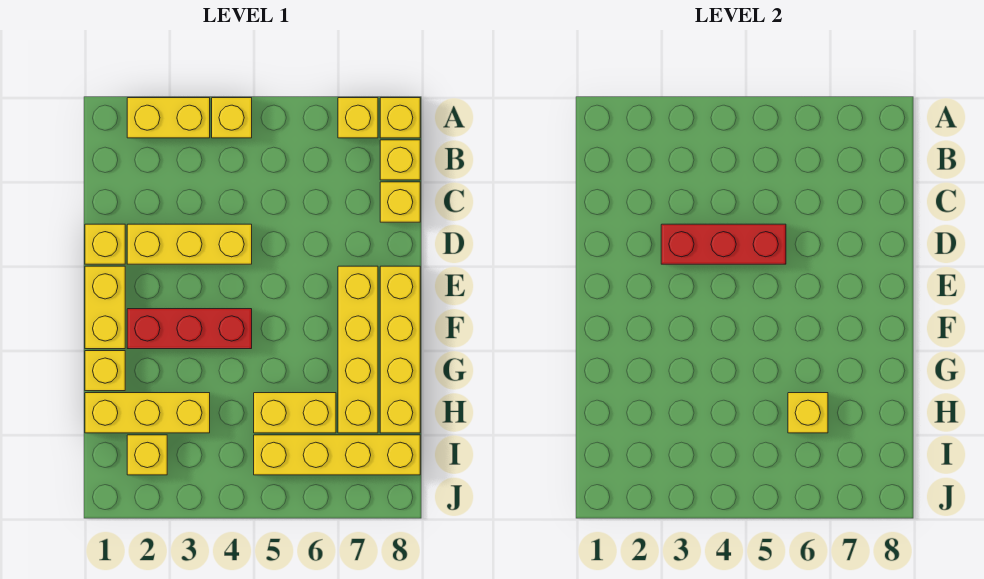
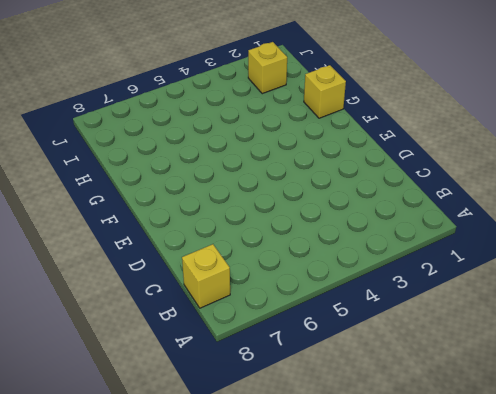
none -> yellow brick A2:A3 level 1
none -> yellow brick A4 level 1
none -> yellow brick A7 level 1

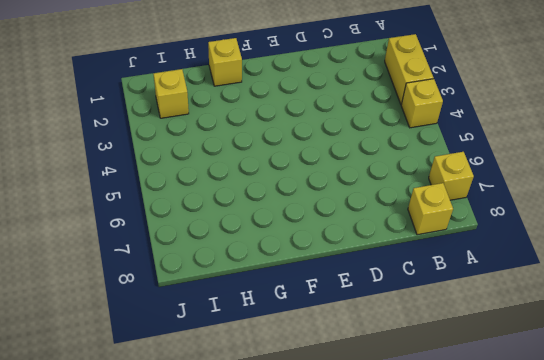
none -> yellow brick A8 level 1
none -> yellow brick C8 level 1
none -> yellow brick D1 level 1

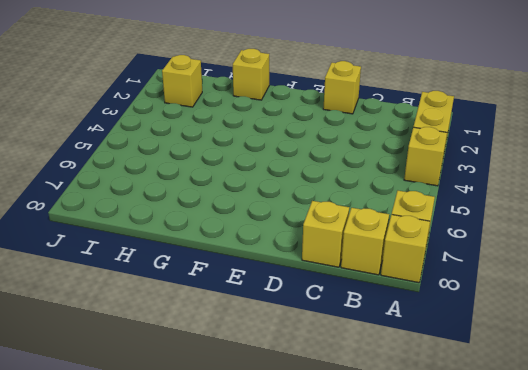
none -> yellow brick D2:D4 level 1
none -> yellow brick E1:F1 level 1
none -> yellow brick E7:H7 level 1

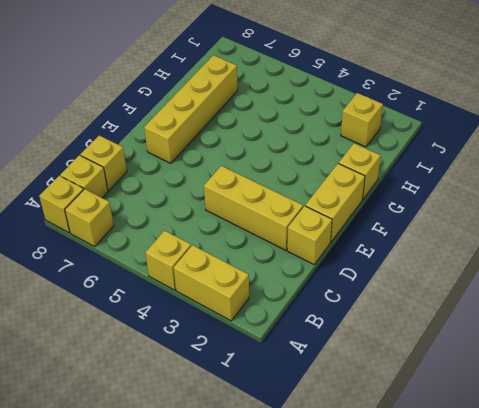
none -> yellow brick E8:H8 level 1
none -> red brick F2:F4 level 1
none -> yellow brick H1:H3 level 1

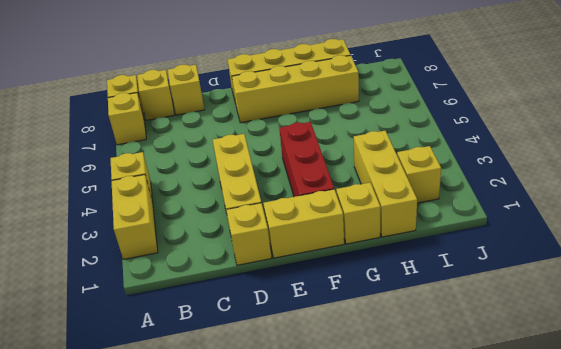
none -> yellow brick H5:H6 level 1
none -> yellow brick I5:I8 level 1
none -> red brick D3:D5 level 2

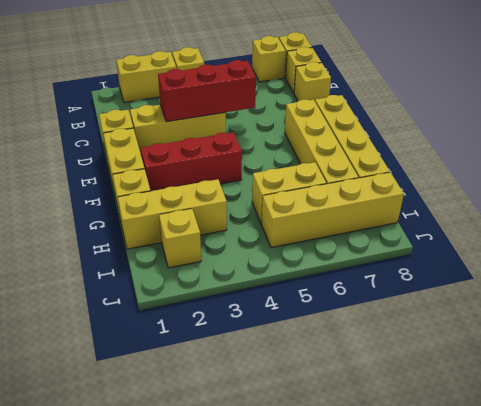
none -> yellow brick H6 level 2

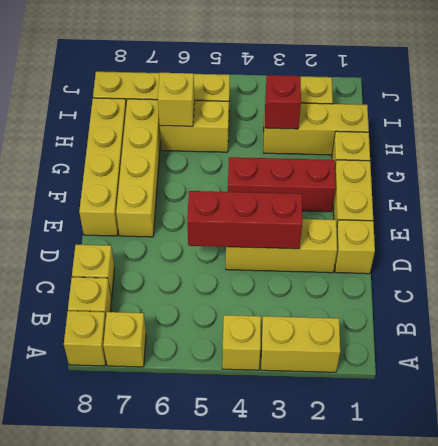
red brick H3 level 2 -> none

